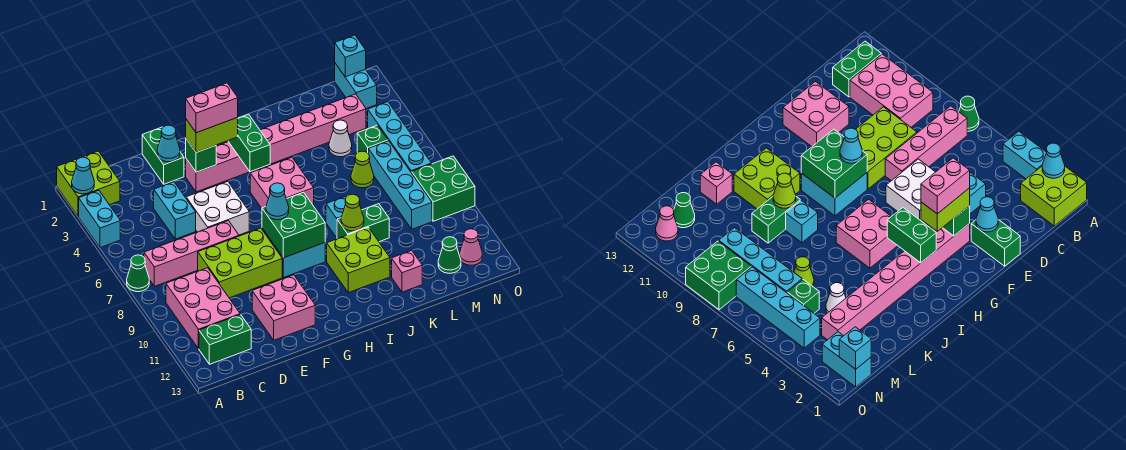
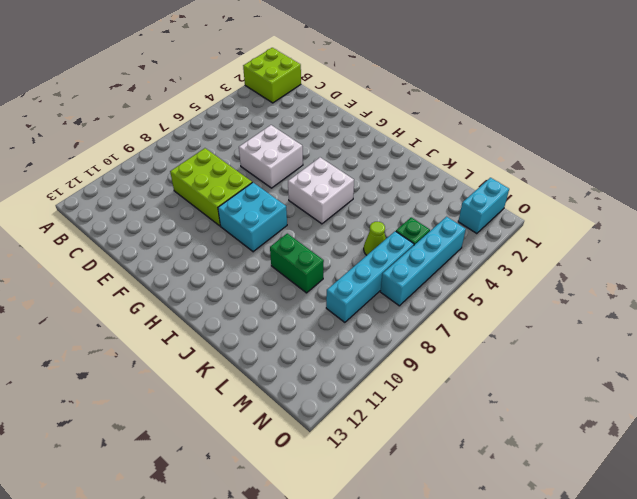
white brick H5:I6 level 1 -> pink brick H5:I6 level 1
none -> cyan brick A3:A4 level 1
none -> green cone A7 level 1
none -> pink brick B7:E7 level 1
none -> pink brick B9:C11 level 1

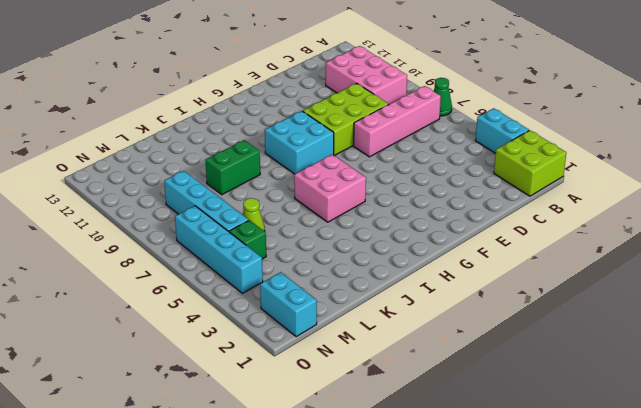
none -> green brick B12:C12 level 1
none -> cyan brick D4:D5 level 1
none -> green brick E1:E2 level 1
none -> white brick E5:F6 level 1

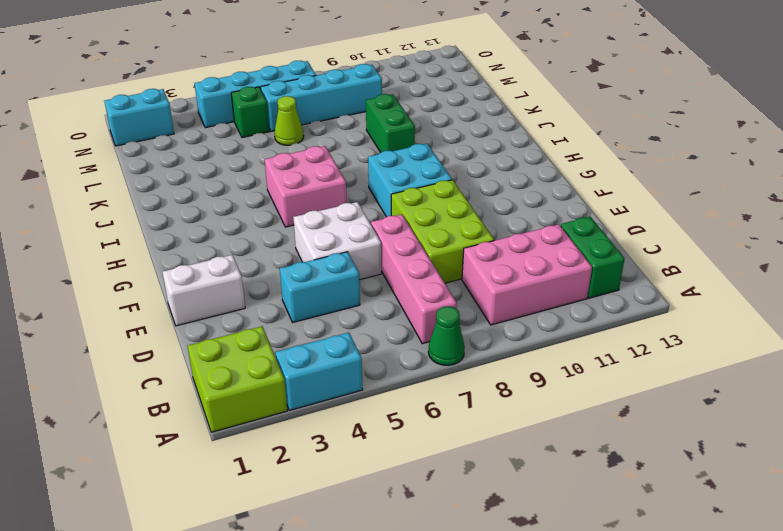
white brick E1:E2 level 1 -> green brick E1:E2 level 1
none -> pink brick E11:F12 level 1
none -> pink brick F3:M3 level 1
none -> lime brick I10:J11 level 1
none -> cyan brick J8 level 1

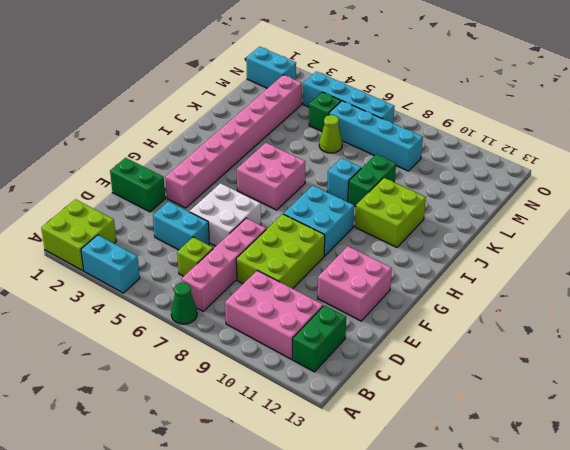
lime brick C6 level 1 -> none
none -> pink brick K12 level 1
none -> white cone L4 level 1
none -> green cone M12 level 1
none -> green brick N8:O9 level 1

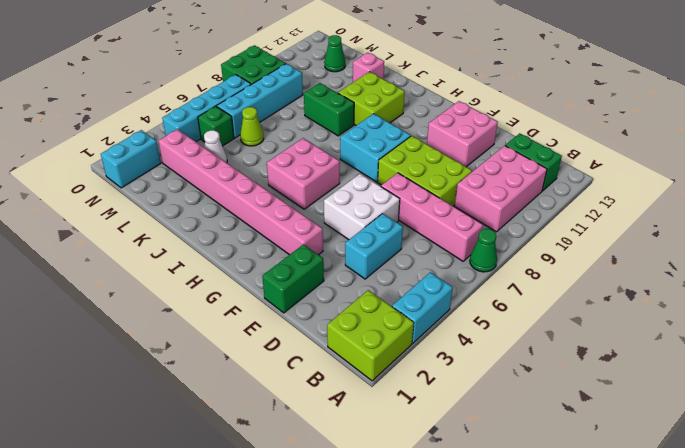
none -> cyan brick J8 level 1
none -> pink cone N12 level 1
none -> cyan cone A2 level 2
none -> cyan cone E2 level 2

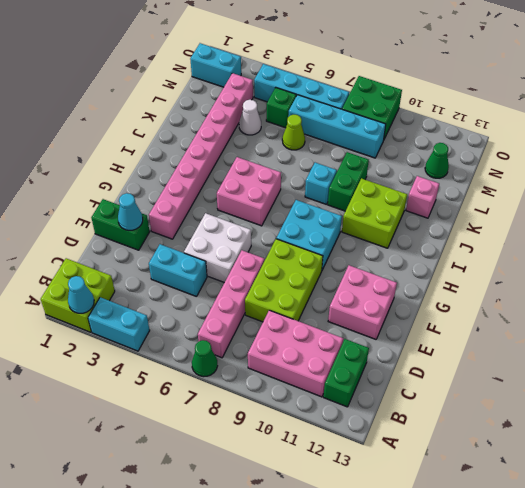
none -> pink cone N12 level 1
none -> green brick F3 level 2
none -> green brick G8:H9 level 2
none -> green brick H3:H4 level 2

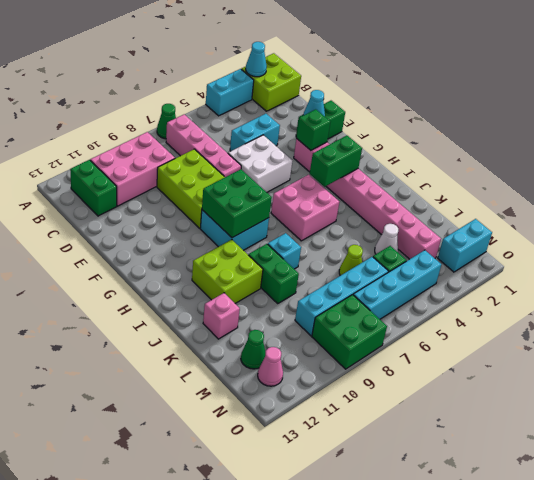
none -> pink brick E11:F12 level 1
none -> lime cone J9 level 2
none -> cyan brick N1 level 2
none -> lime brick F3:G3 level 3

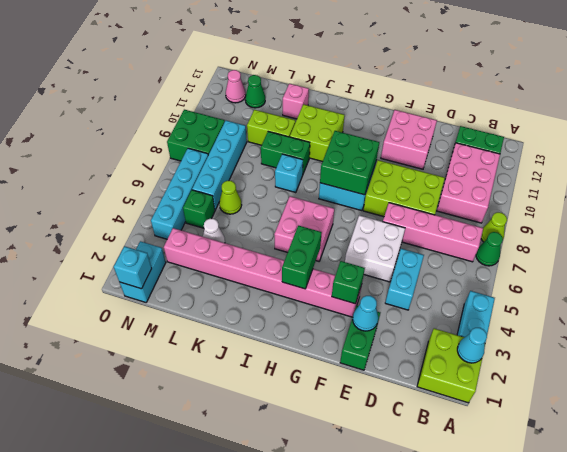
lime cone A8 level 1 -> lime cone J9 level 2
lime brick K10:L10 level 1 -> lime brick F3:G3 level 3
none -> cyan cone G8 level 3
none -> pink brick F3:G3 level 4

